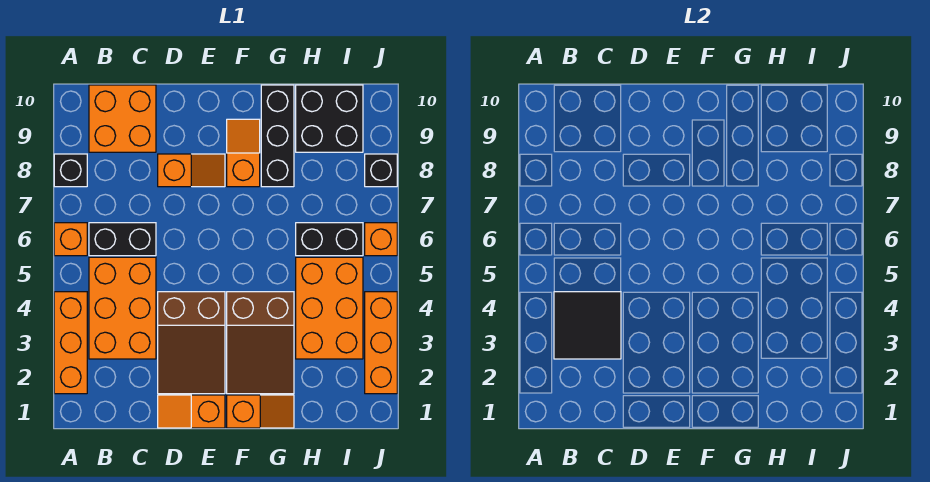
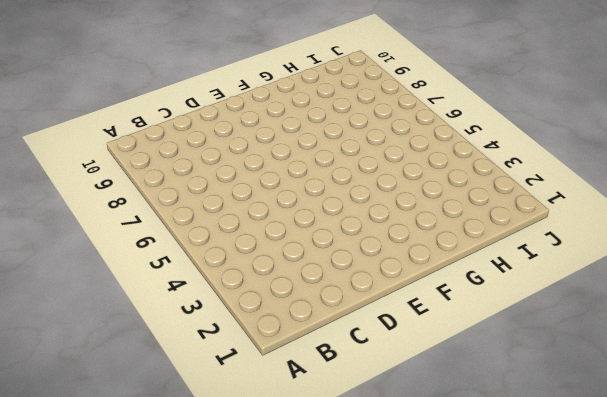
none -> orange brick A2:A4 level 1
none -> orange brick A6 level 1
none -> black brick A8 level 1

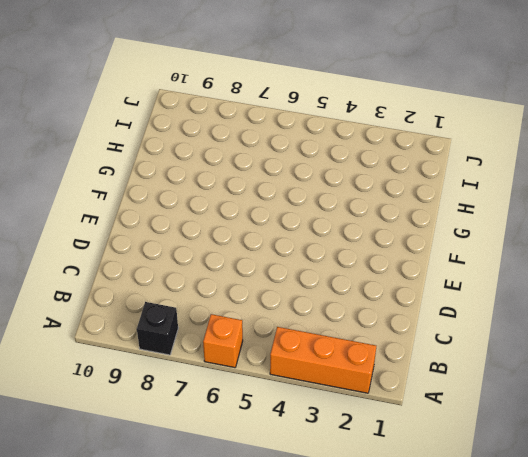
none -> orange brick B3:C5 level 1
none -> black brick B6:C6 level 1
none -> orange brick B9:C10 level 1

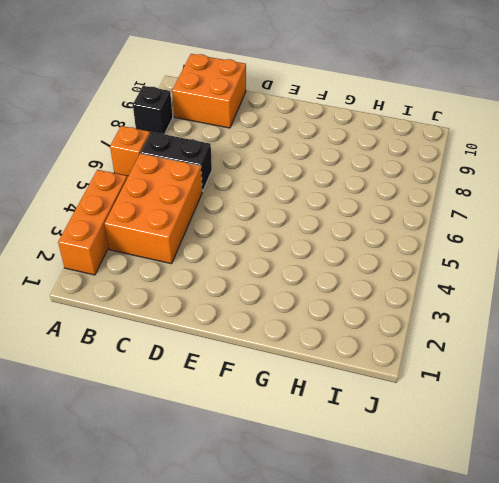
none -> orange slope D1:E1 level 1 top E
none -> brown slope D2:E4 level 1 top 4
none -> orange slope D8:E8 level 1 top D

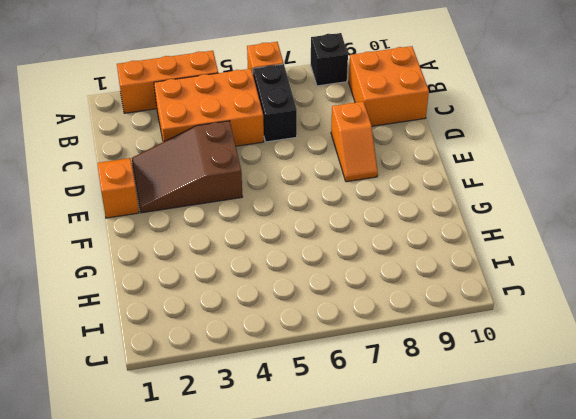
none -> orange slope F1:G1 level 1 top F
none -> brown slope F2:G4 level 1 top 4
none -> orange slope F8:F9 level 1 top 8

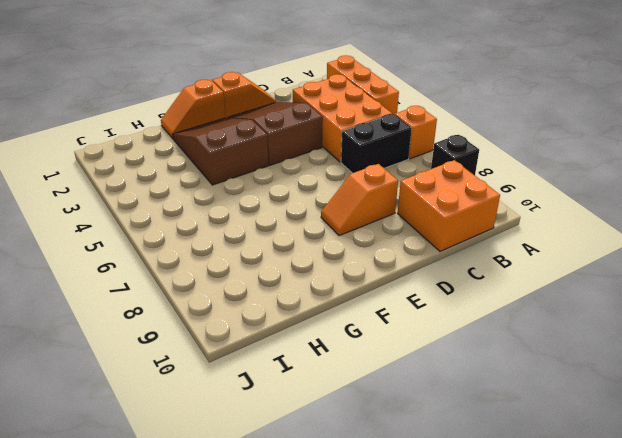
none -> orange slope F8:F9 level 1 top 8
none -> black brick G8:G10 level 1
none -> orange brick H3:I5 level 1

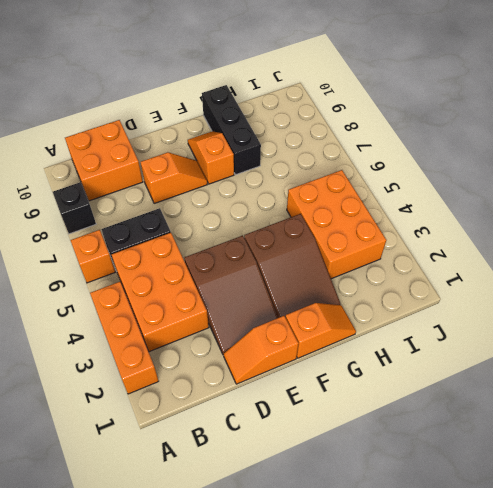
none -> black brick H6:I6 level 1
none -> black brick H9:I10 level 1
none -> orange brick J2:J4 level 1

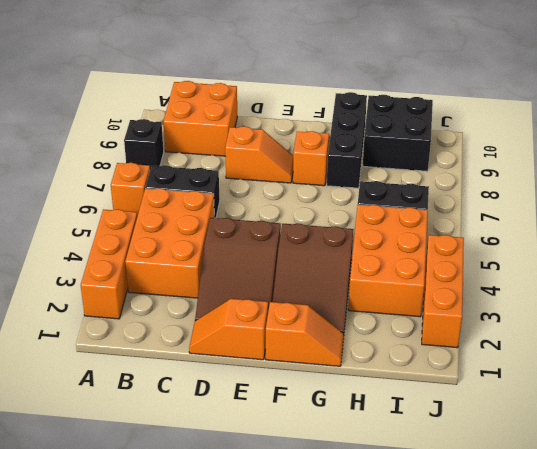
none -> orange brick J6 level 1
none -> black brick J8 level 1
none -> black tile B3:C4 level 2

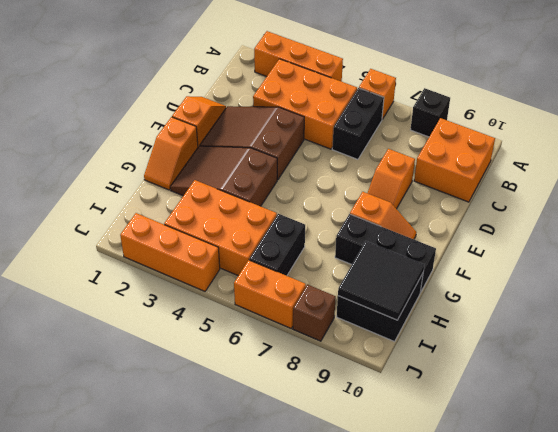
black tile H9:I10 level 2 -> black tile B3:C4 level 2
orange brick J6:J7 level 1 -> orange brick J6 level 1
brown brick J8 level 1 -> black brick J8 level 1

